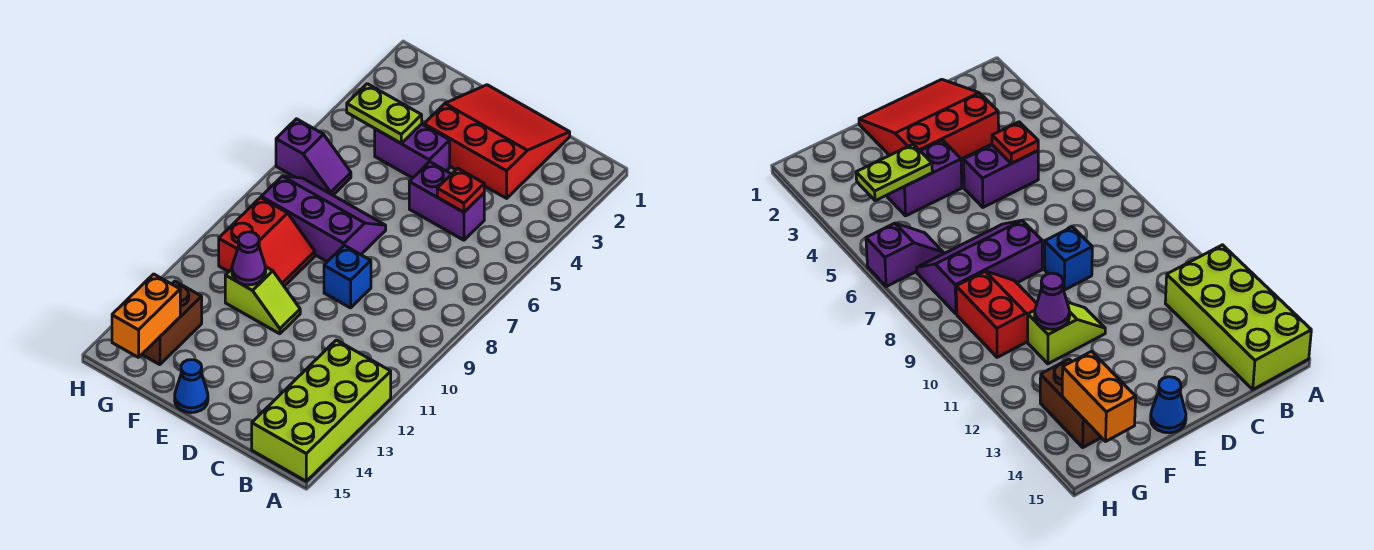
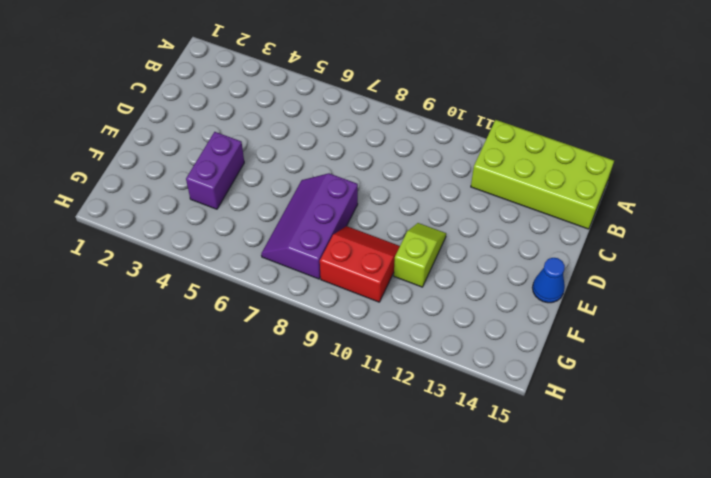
none -> red slope C1:E3 level 1 top 3
none -> purple brick C5:D5 level 1
none -> blue brick D9 level 1

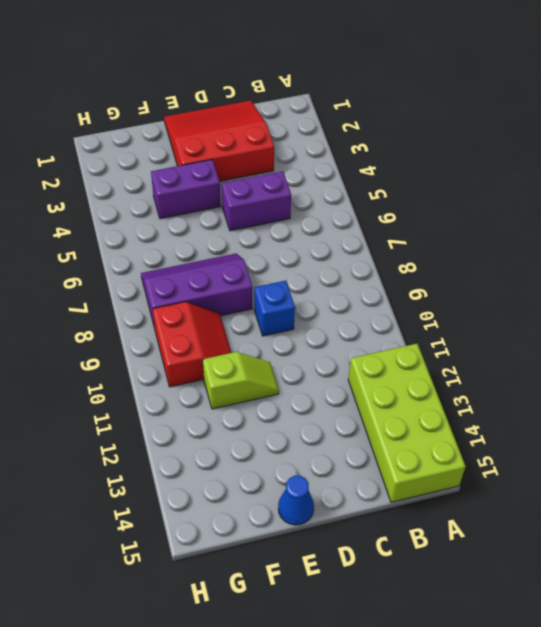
none -> purple slope G6:H6 level 1 top H
none -> brown brick G13:G14 level 1
none -> red plate C5 level 2

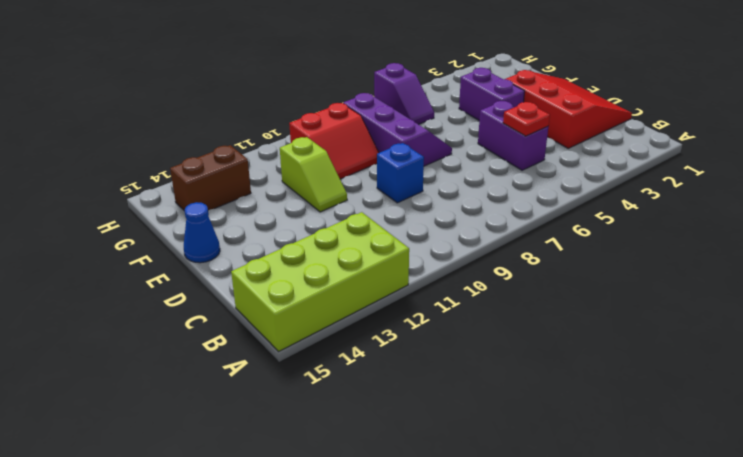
none -> lime plate F4:G4 level 2
none -> purple cone F11 level 2
none -> orange brick G14:G15 level 2

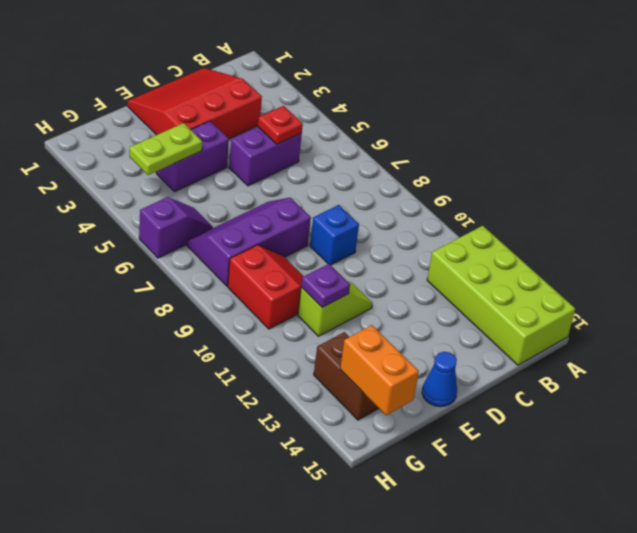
purple plate F11 level 2 -> purple cone F11 level 2

